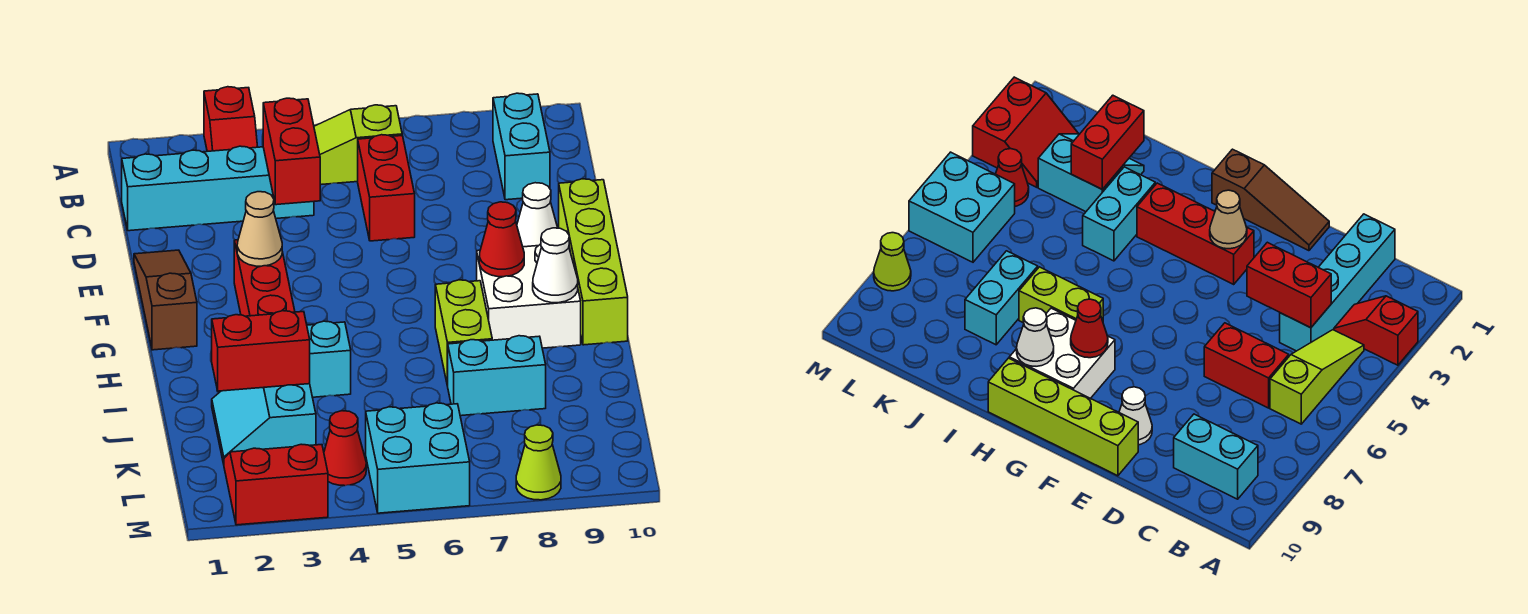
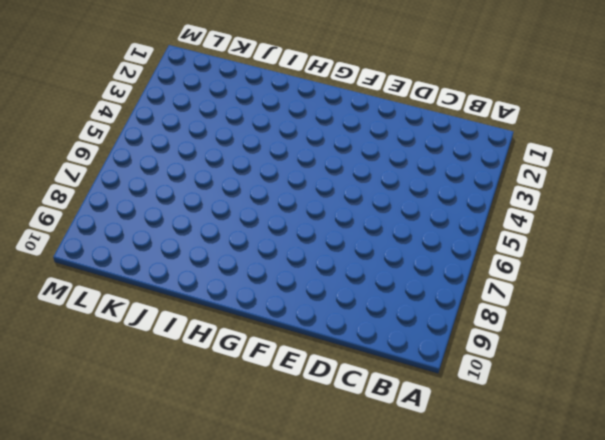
none -> red slope A3:B3 level 1 top A
none -> lime slope B4:B6 level 1 top 6
none -> cyan brick B9:C9 level 1

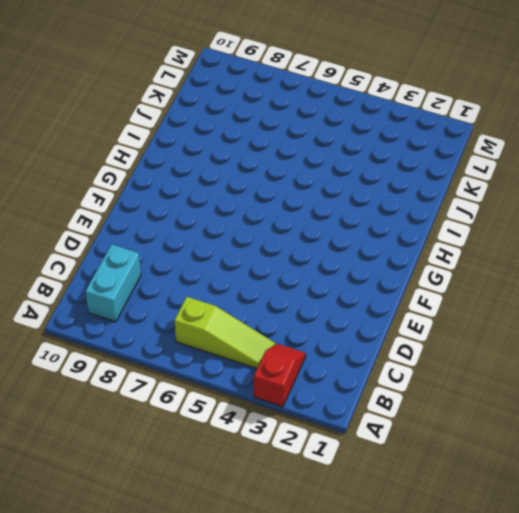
none -> cyan brick C1:C4 level 1
none -> red brick C6:D6 level 1
none -> brown slope E1:G1 level 1 top G

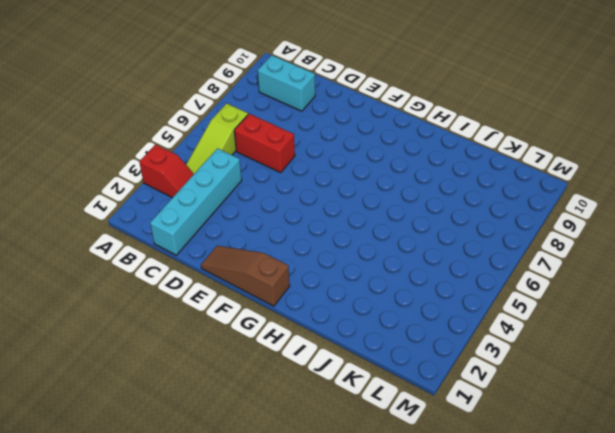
none -> white cone E9 level 1
none -> lime brick E10:H10 level 1
none -> red brick F3:H3 level 1

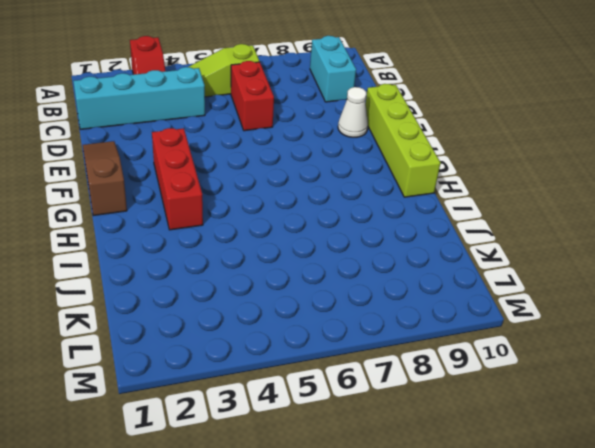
none -> white brick G8:H9 level 1
none -> lime brick H7:I7 level 1
none -> cyan brick I3:I4 level 1

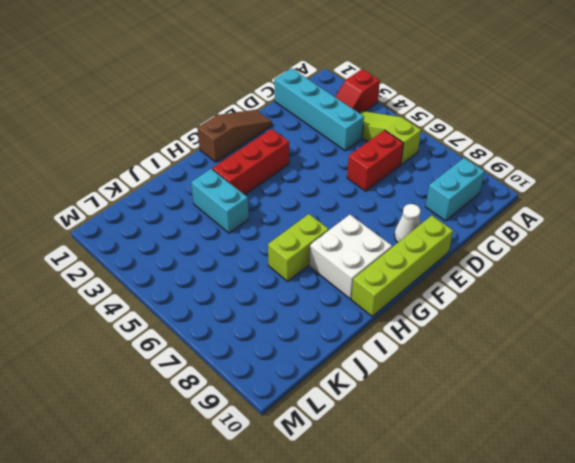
none -> cyan slope J2:K3 level 1 top 3
none -> cyan brick J7:J8 level 1
none -> red slope L2:M3 level 1 top M

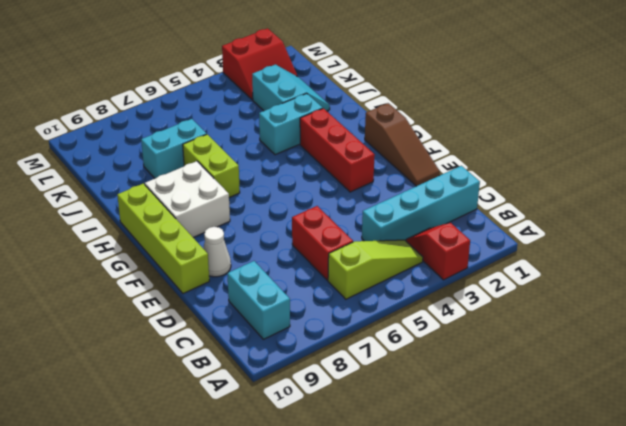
none -> red cone L4 level 1
none -> cyan brick L5:M6 level 1
none -> lime cone M8 level 1

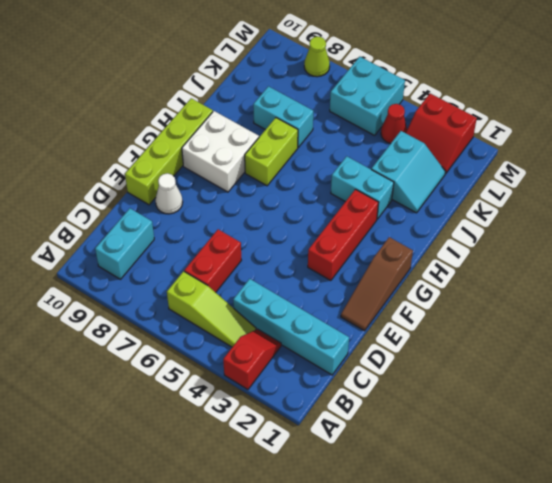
none -> red brick C4:D4 level 2
none -> tan cone F3 level 2
none -> red cone G8 level 2

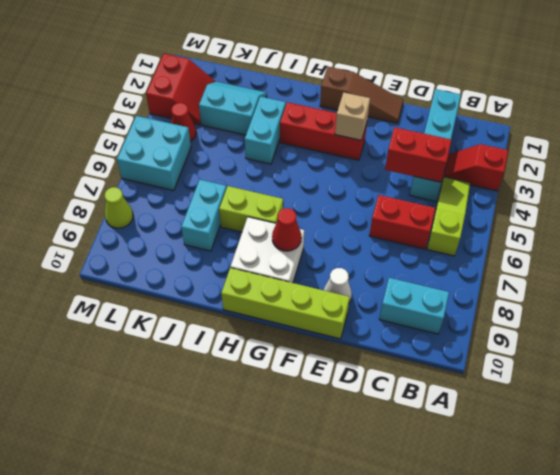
tan brick F3 level 2 -> tan cone F3 level 2
none -> white cone H9 level 2
none -> red brick J2:J3 level 2

